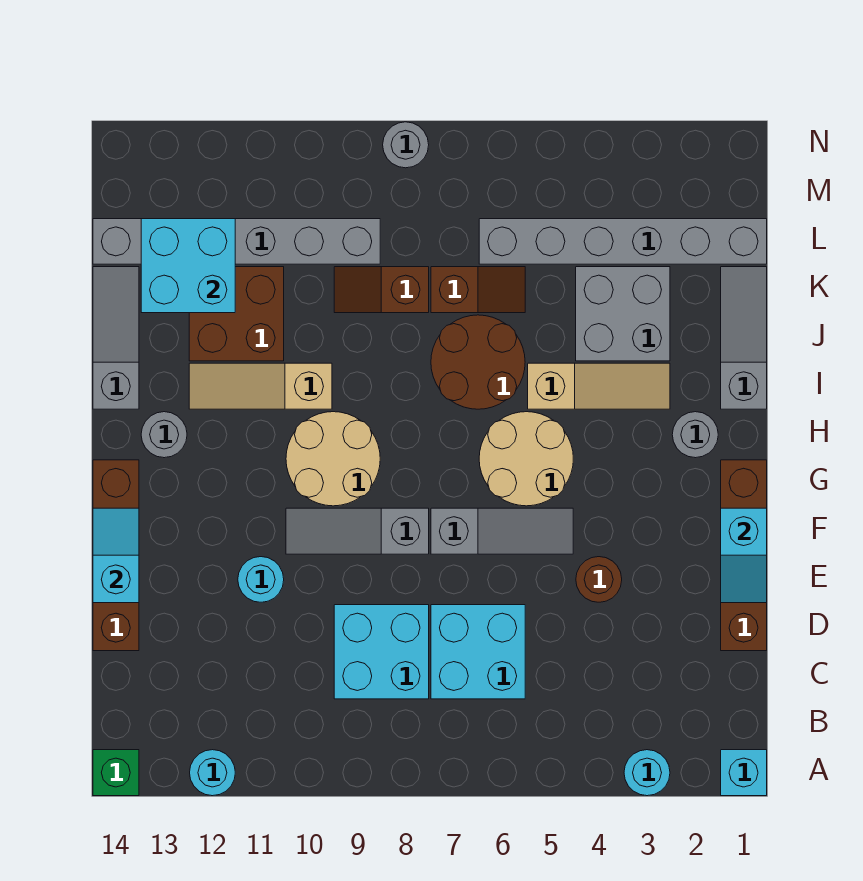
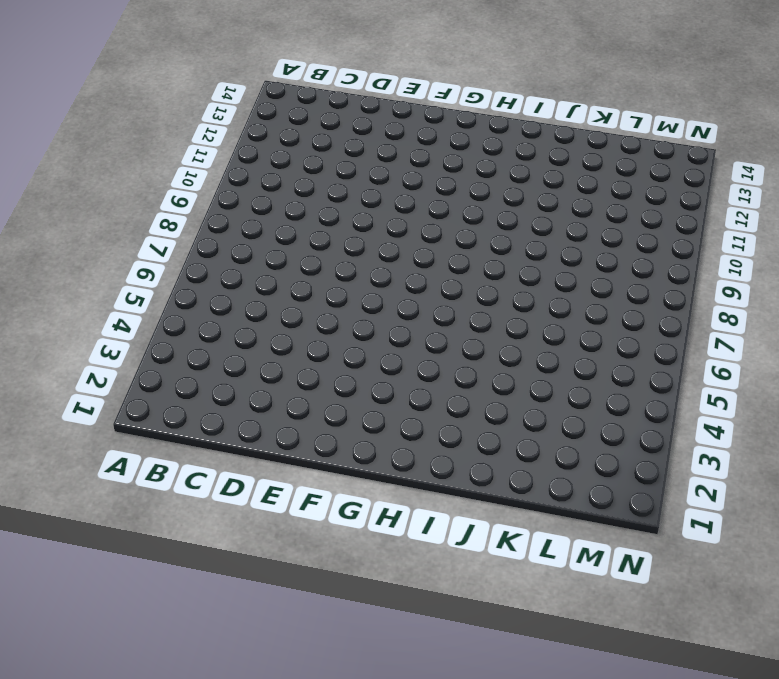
none -> cyan brick A1 level 1
none -> cyan round brick A3 level 1
none -> cyan round brick A12 level 1
none -> green brick A14 level 1

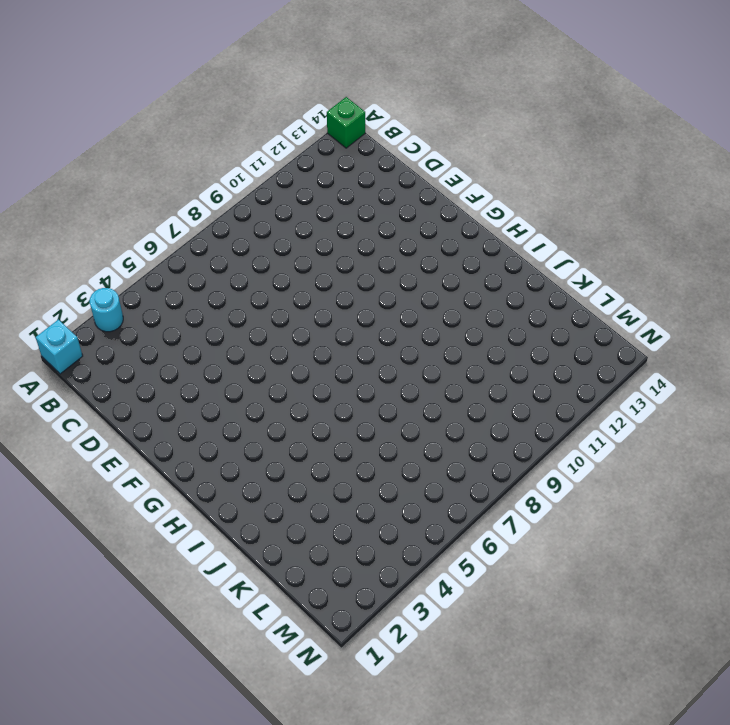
none -> cyan round brick A12 level 1
none -> cyan brick C6:D7 level 1
none -> cyan brick C8:D9 level 1
none -> brown brick D1:G1 level 1

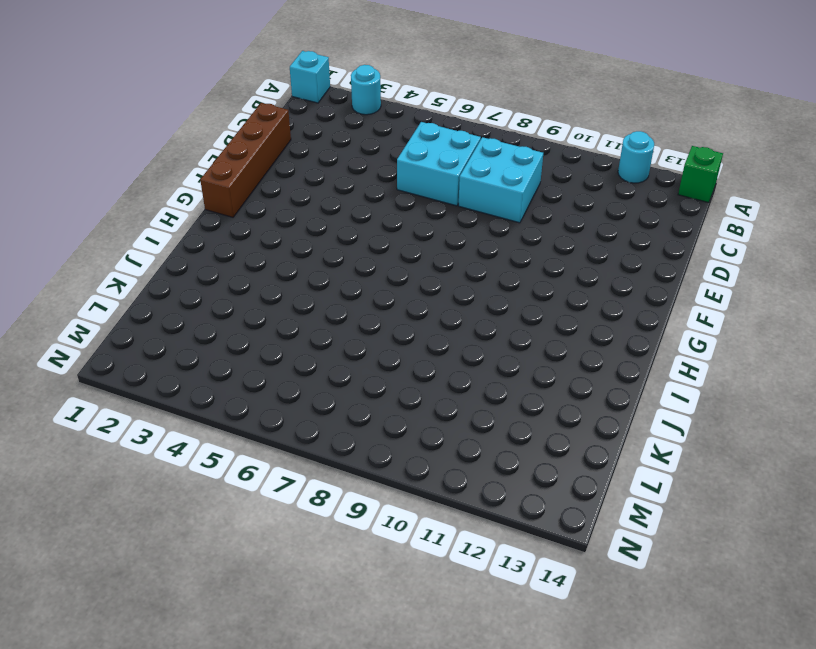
none -> brown brick D14:G14 level 1
none -> brown round brick E4 level 1
none -> cyan round brick E11 level 1
none -> grey slope F5:F7 level 1 top 7

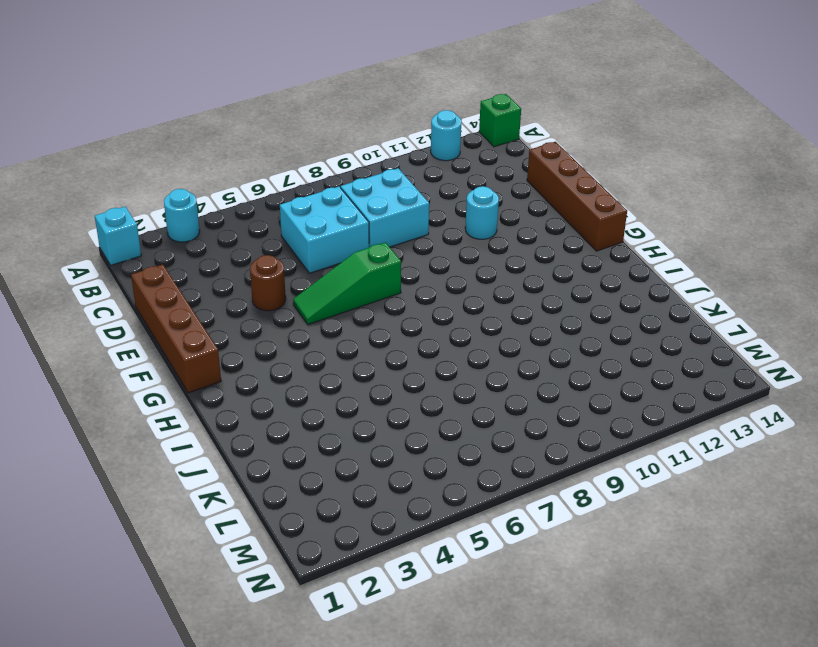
green slope F5:F7 level 1 top 7 -> grey slope F5:F7 level 1 top 7
none -> grey slope F8:F10 level 1 top 8
none -> tan round brick G5:H6 level 1
none -> tan round brick G9:H10 level 1
none -> grey round brick H2 level 1

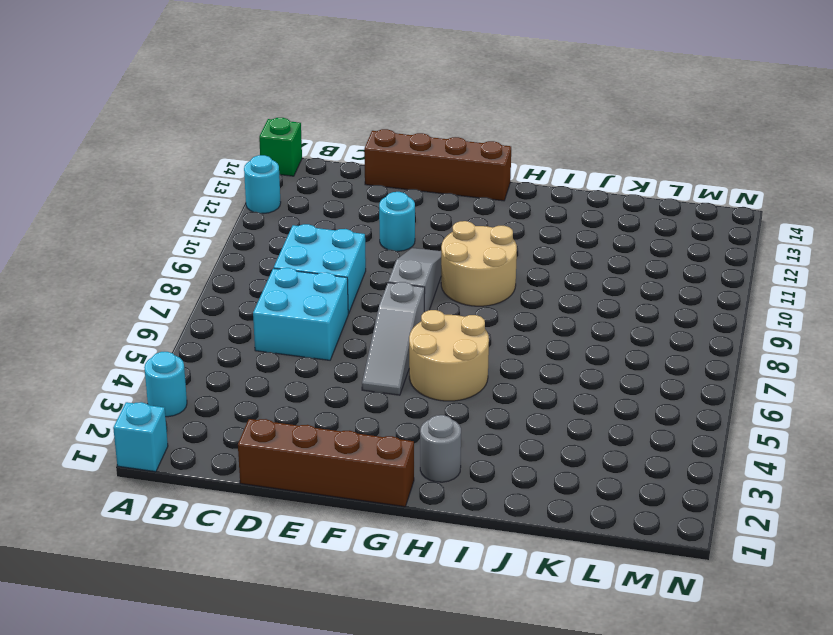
none -> brown round brick E4 level 1
none -> grey round brick H13 level 1
none -> grey slope I1:K1 level 1 top I
none -> tan slope I3:I5 level 1 top 5

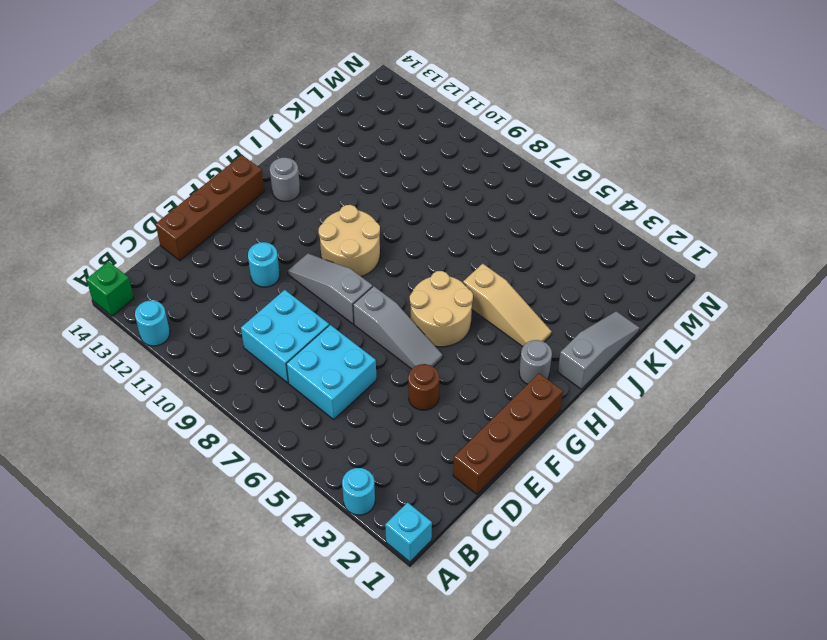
none -> brown round brick I6:J7 level 1
none -> tan slope I10:I12 level 1 top 10
none -> grey slope I14:K14 level 1 top I
none -> grey brick J3:K4 level 1

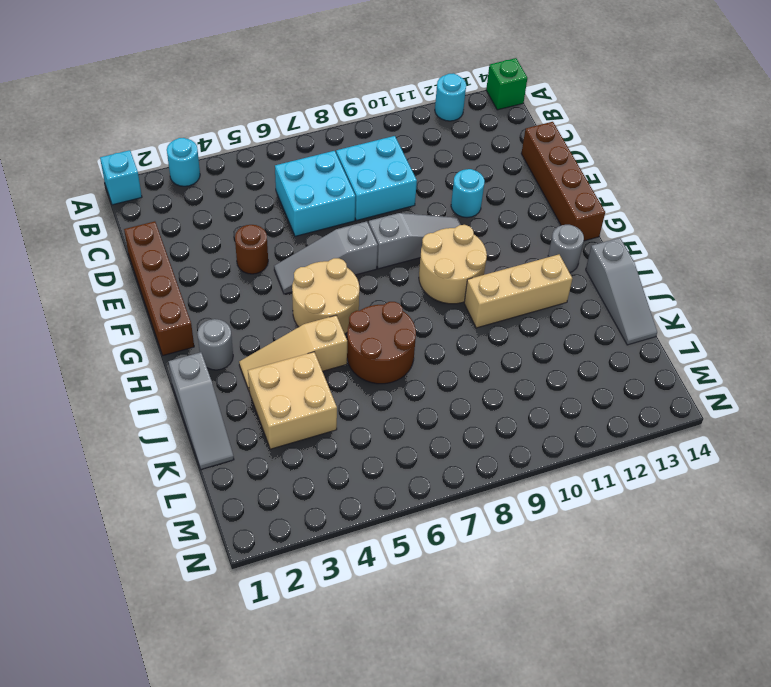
tan brick I10:I12 level 1 -> tan slope I10:I12 level 1 top 10
tan brick J3:K4 level 1 -> grey brick J3:K4 level 1
none -> brown brick J11:K12 level 1
none -> brown slope K6:K7 level 1 top 7
none -> brown slope K8:K9 level 1 top 8
none -> grey brick L1:L6 level 1

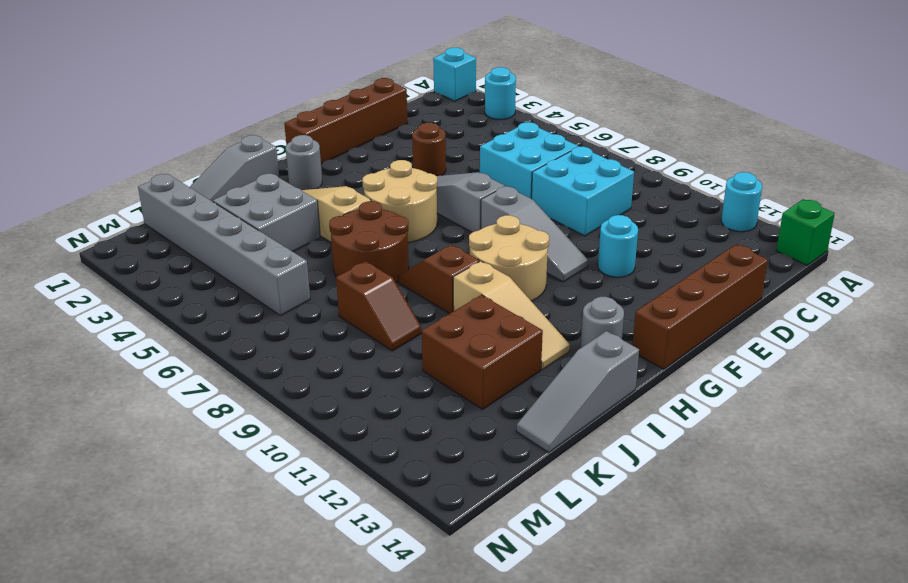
brown slope I8:I9 level 1 top 9 -> brown slope K6:K7 level 1 top 7
none -> grey brick L9:L14 level 1
none -> grey round brick N8 level 1
none -> cyan slope E1:F1 level 2 top F
none -> cyan slope E14:F14 level 2 top E

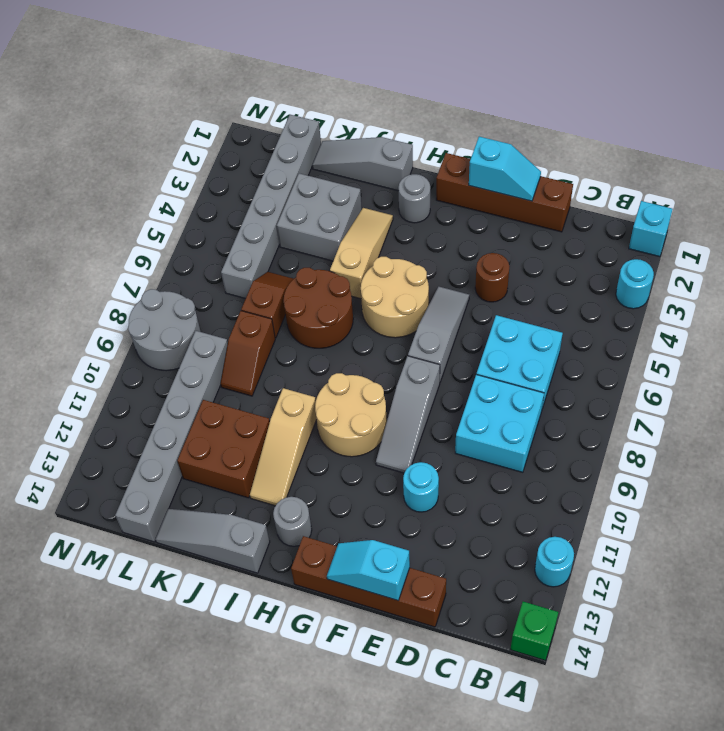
grey round brick M8:N9 level 1 -> grey round brick N8 level 1
none -> cyan brick K12:L13 level 2

